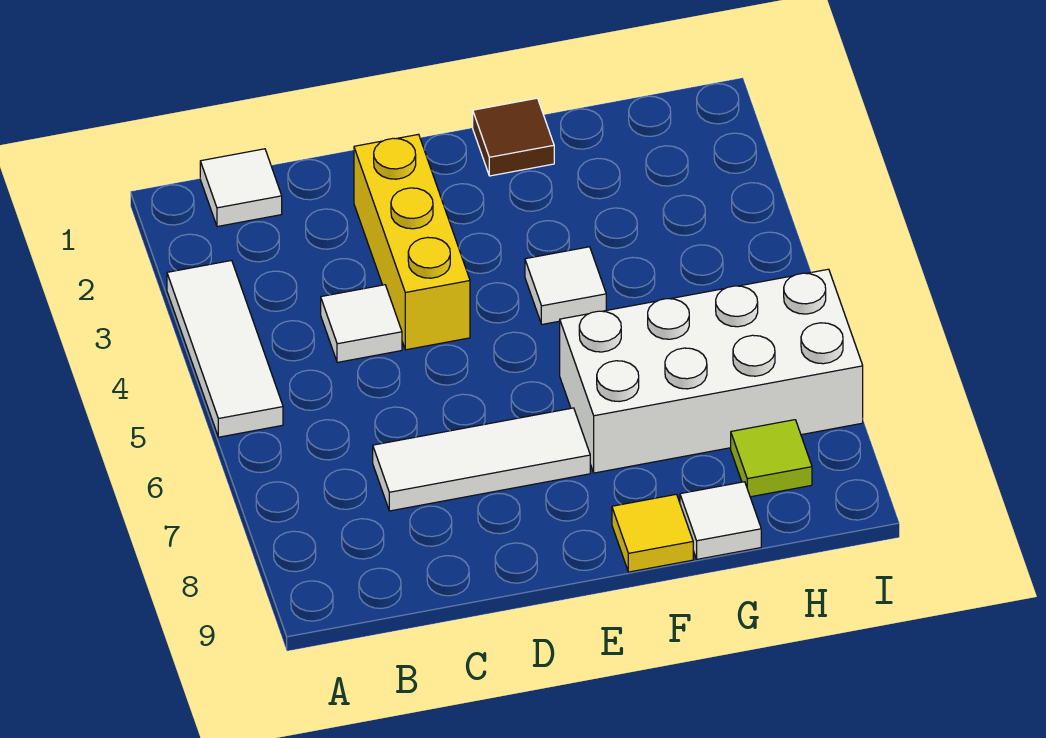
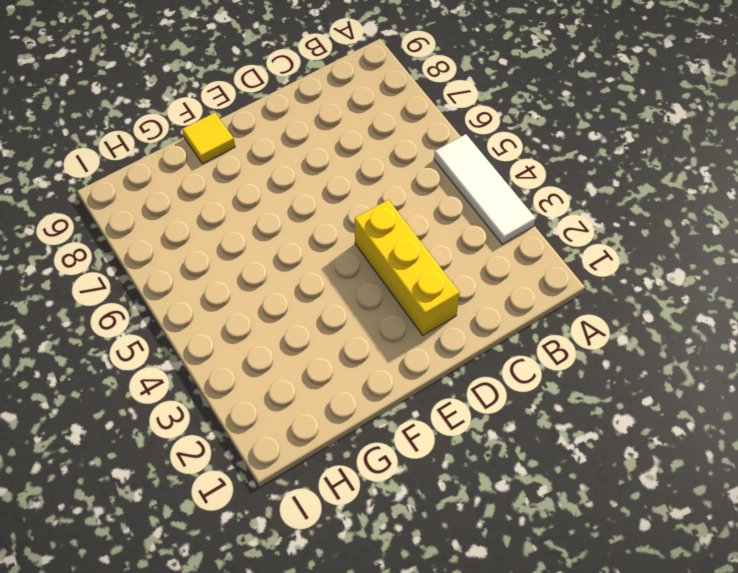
none -> white tile B1 level 1
none -> white tile C4 level 1

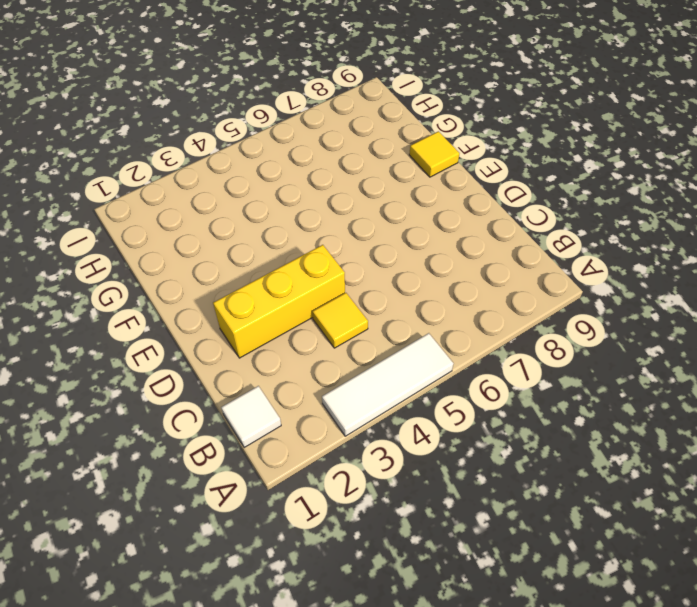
yellow tile C4 level 1 -> white tile C4 level 1
none -> white tile C7:E7 level 1
none -> brown tile F1 level 1

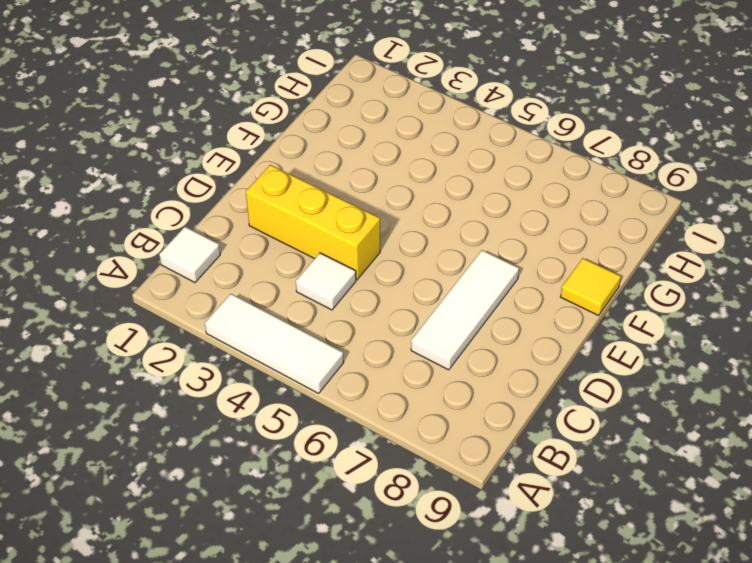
none -> brown tile F1 level 1
none -> white tile F4 level 1

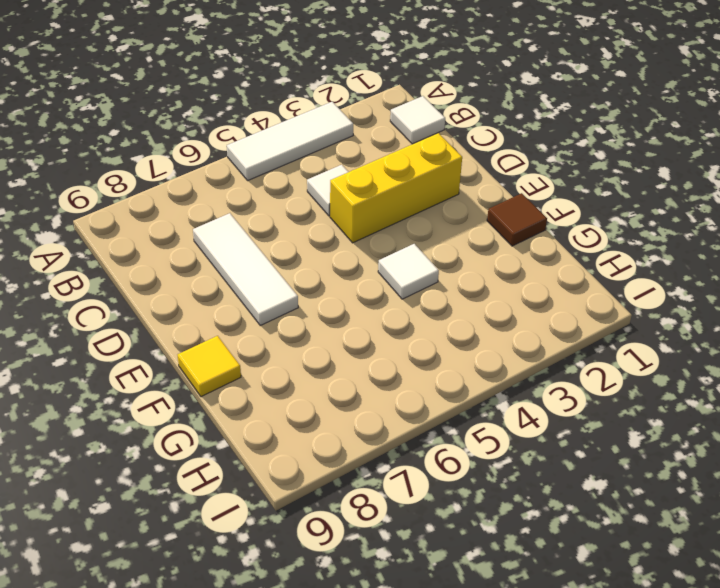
none -> white brick F6:I7 level 1
none -> white tile G9 level 1

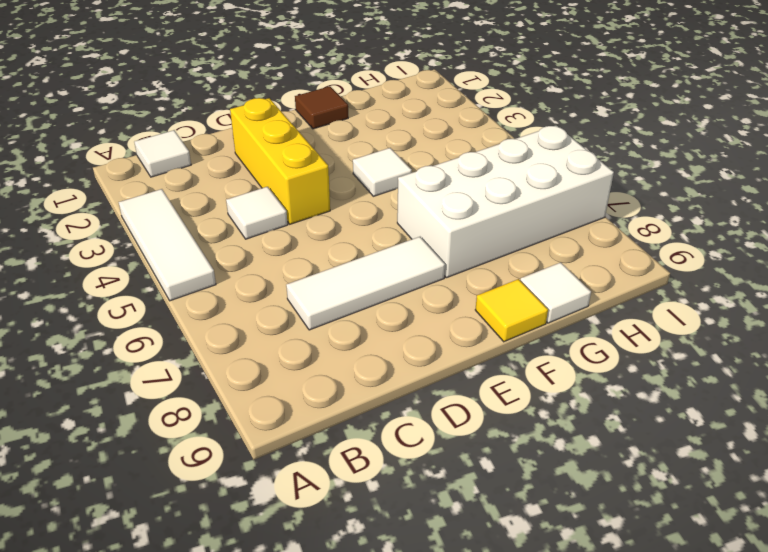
none -> lime tile H8 level 1

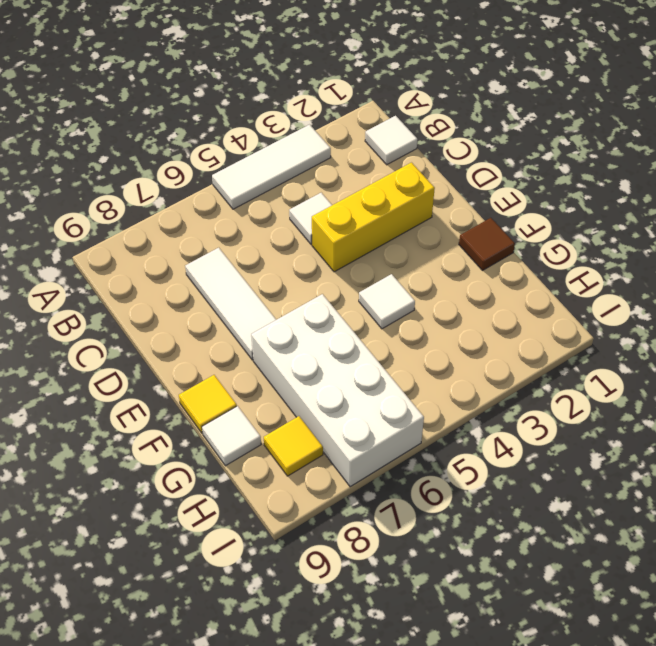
yellow tile H8 level 1 -> lime tile H8 level 1

